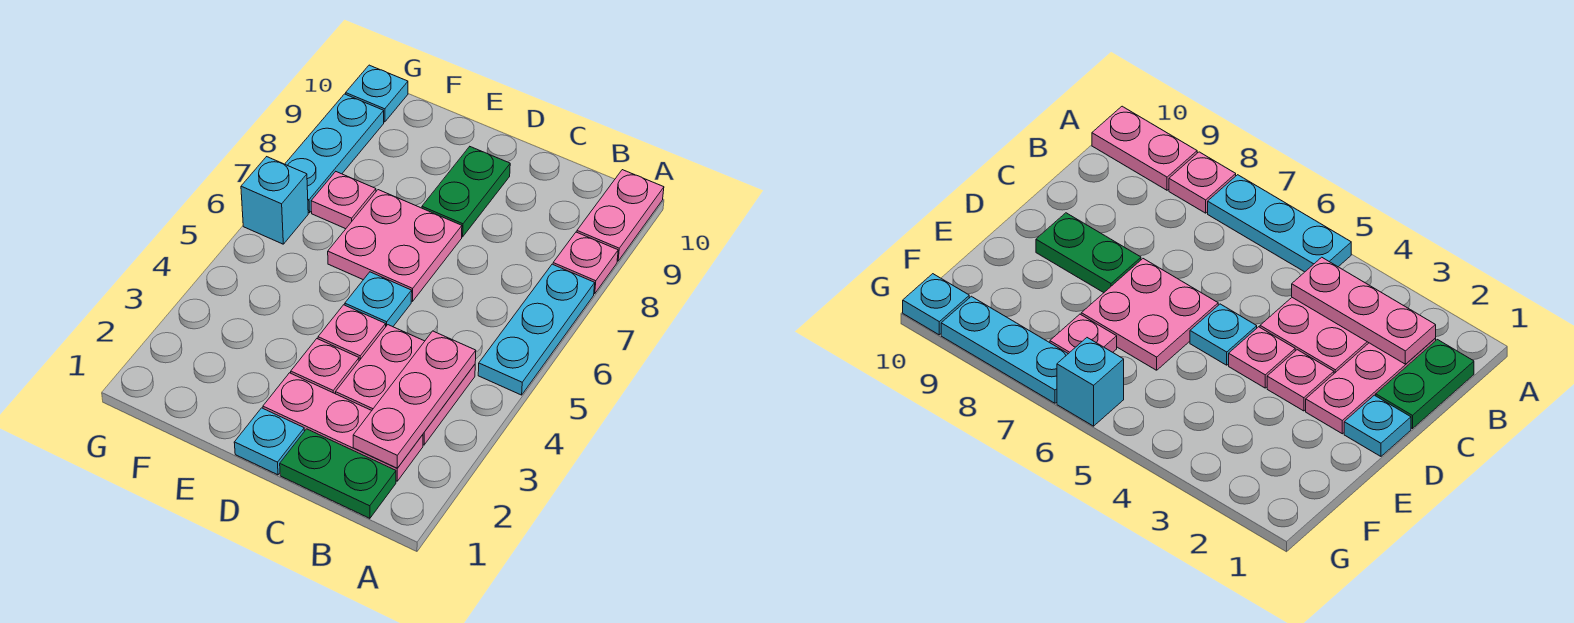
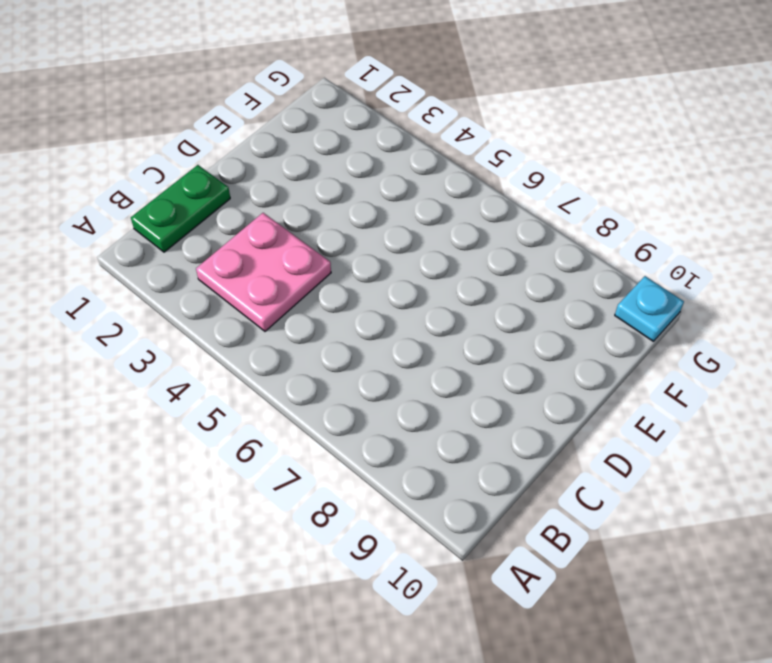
none -> cyan plate A5:A7 level 1
none -> pink plate A8 level 1
none -> pink plate A9:A10 level 1

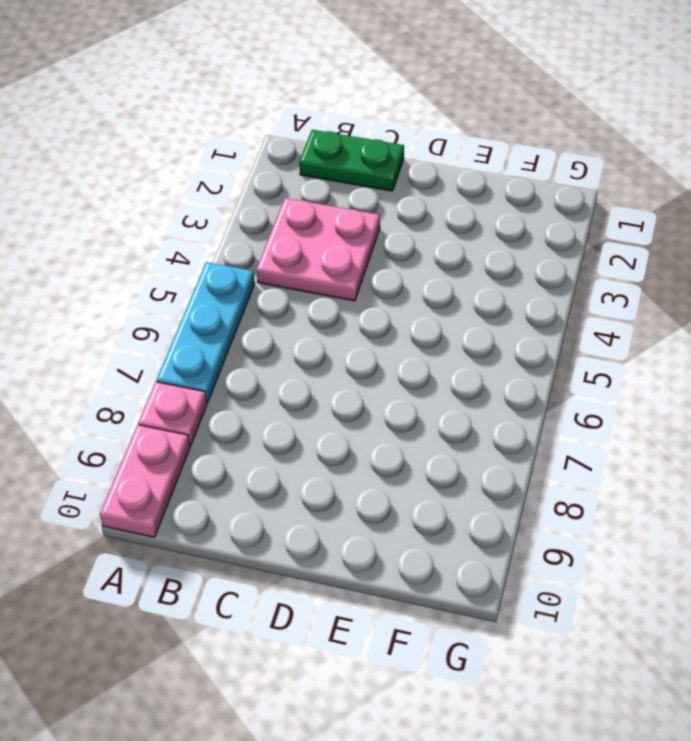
none -> pink plate B2:D2 level 1
none -> cyan plate D1 level 1
none -> pink plate D3 level 1

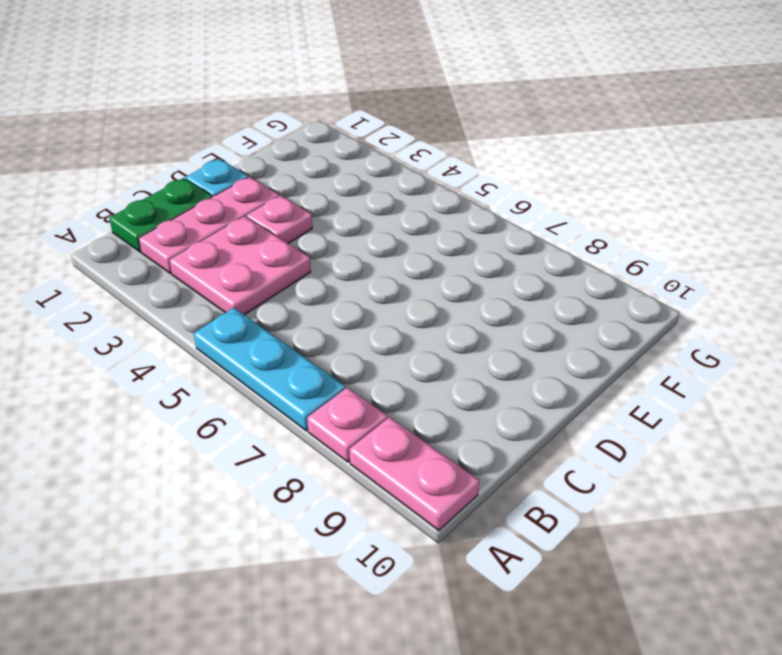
none -> pink plate D4 level 1
none -> cyan plate D5 level 1
none -> pink plate D6:E7 level 1

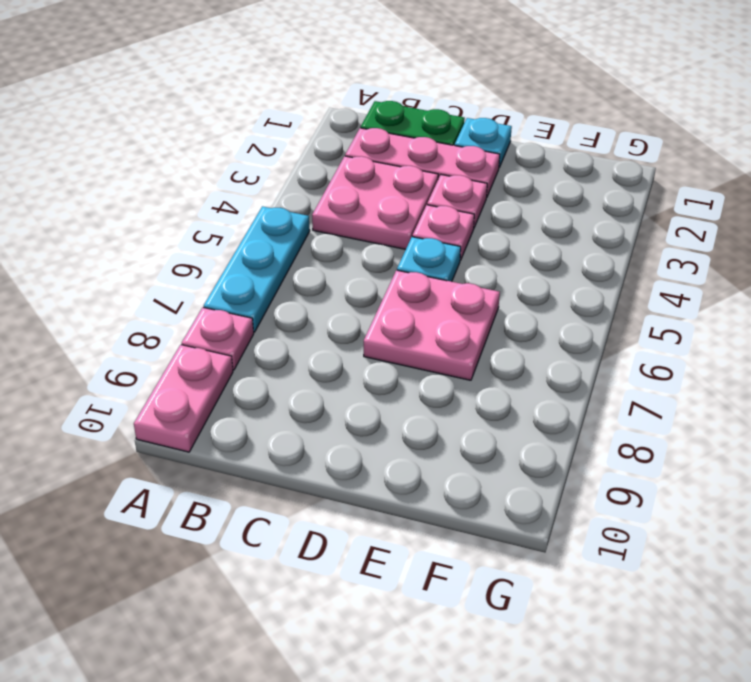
none -> green plate D8:D9 level 1
none -> pink plate F7 level 1
none -> cyan brick G6 level 1

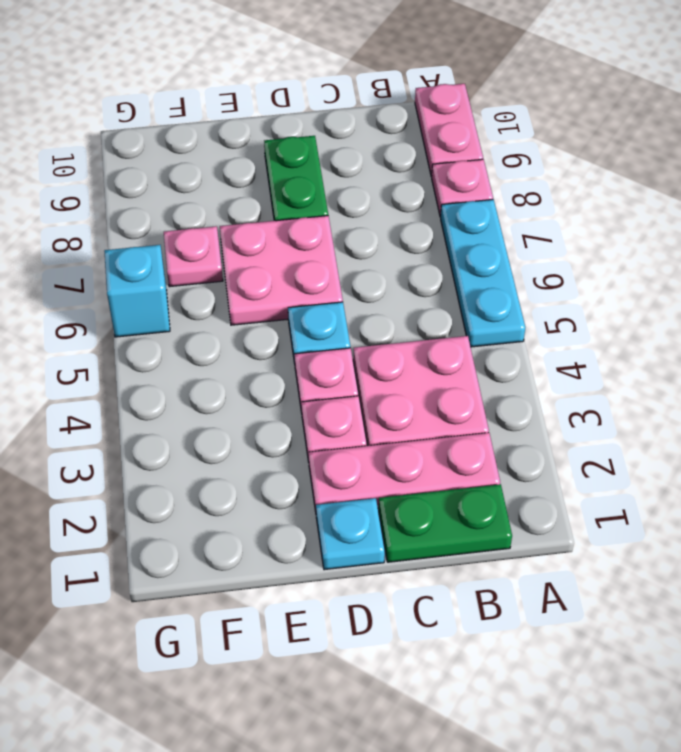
none -> cyan plate G7:G9 level 1
none -> cyan plate G10 level 1
none -> pink plate B2:B4 level 2

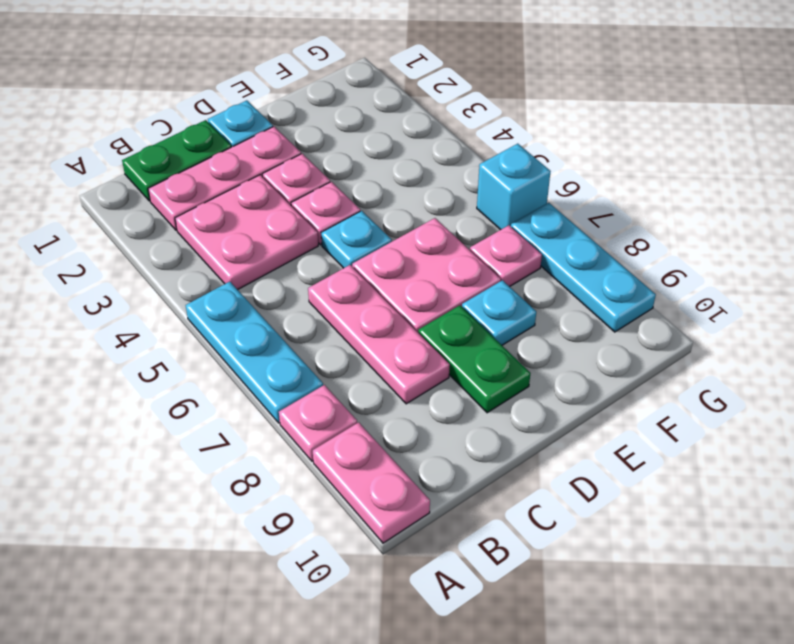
pink plate C6:C8 level 1 -> pink plate B2:B4 level 2
cyan plate E8 level 1 -> cyan plate G10 level 1

